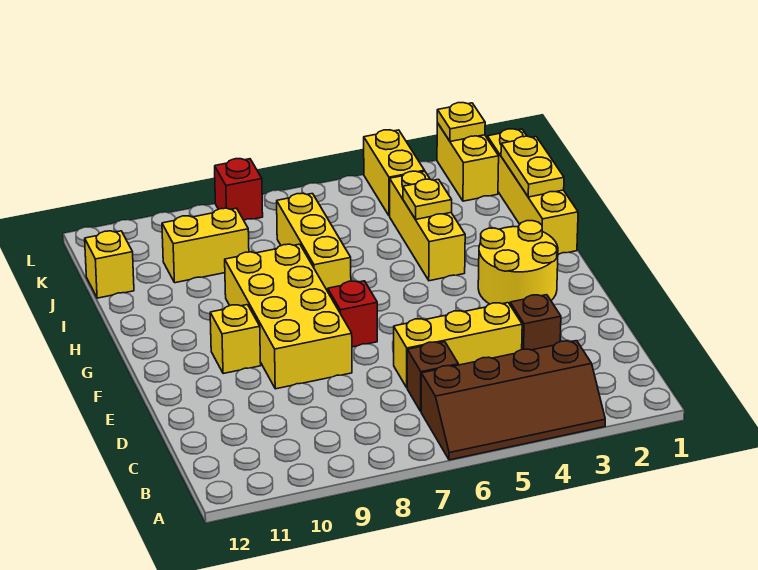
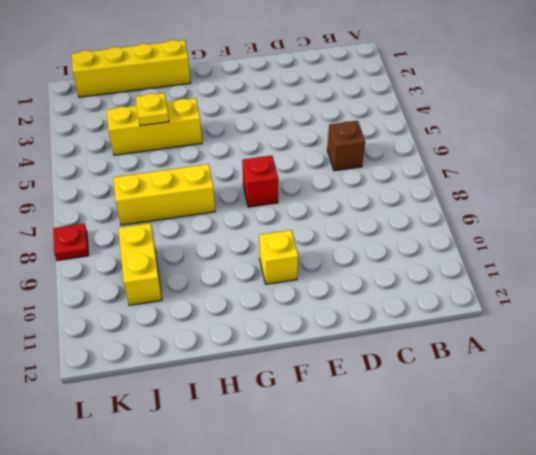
red plate L8 level 1 -> red brick L8 level 1
none -> brown slope A3:B6 level 1 top B
none -> brown brick D3 level 1
none -> yellow brick D4:D6 level 1

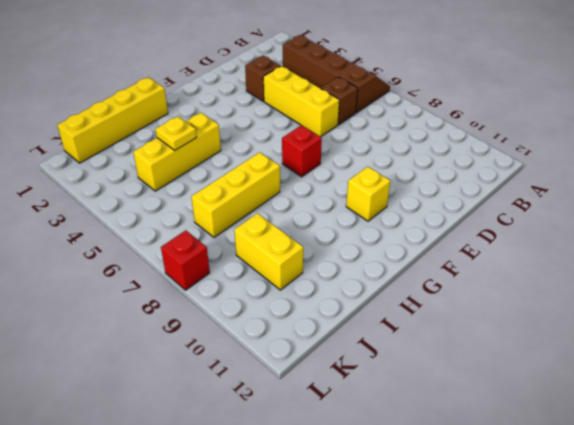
none -> yellow brick E8:H9 level 1
none -> yellow round brick F2:G3 level 1
none -> yellow brick J12 level 1

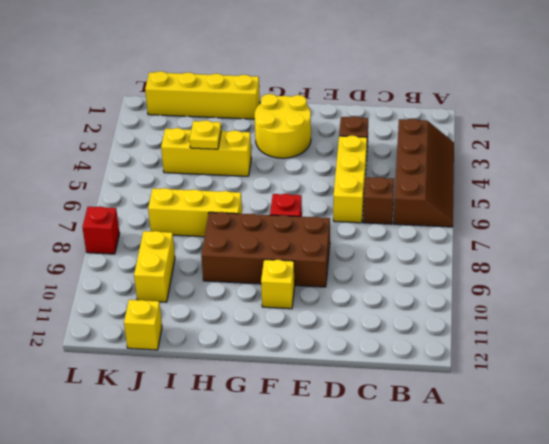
brown brick E8:H9 level 1 -> yellow brick E8:H9 level 1
none -> yellow brick K2:L2 level 1
none -> yellow brick K4:L4 level 1
none -> yellow plate I1:J1 level 2

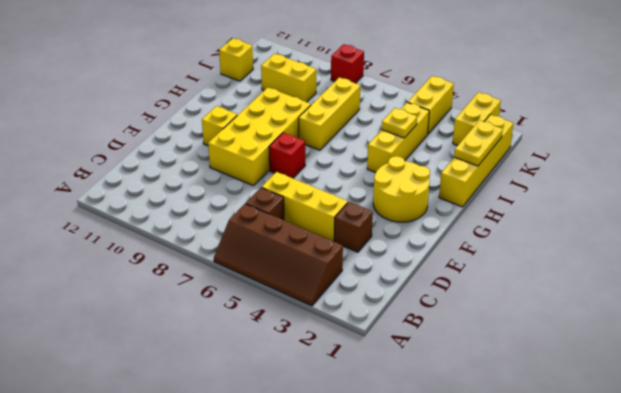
none -> yellow plate L2 level 2

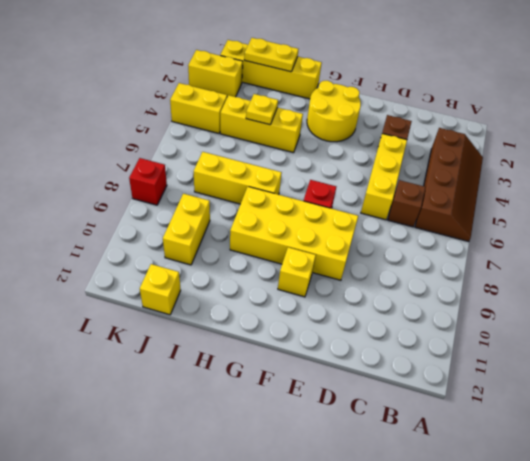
none -> yellow plate L2 level 2

